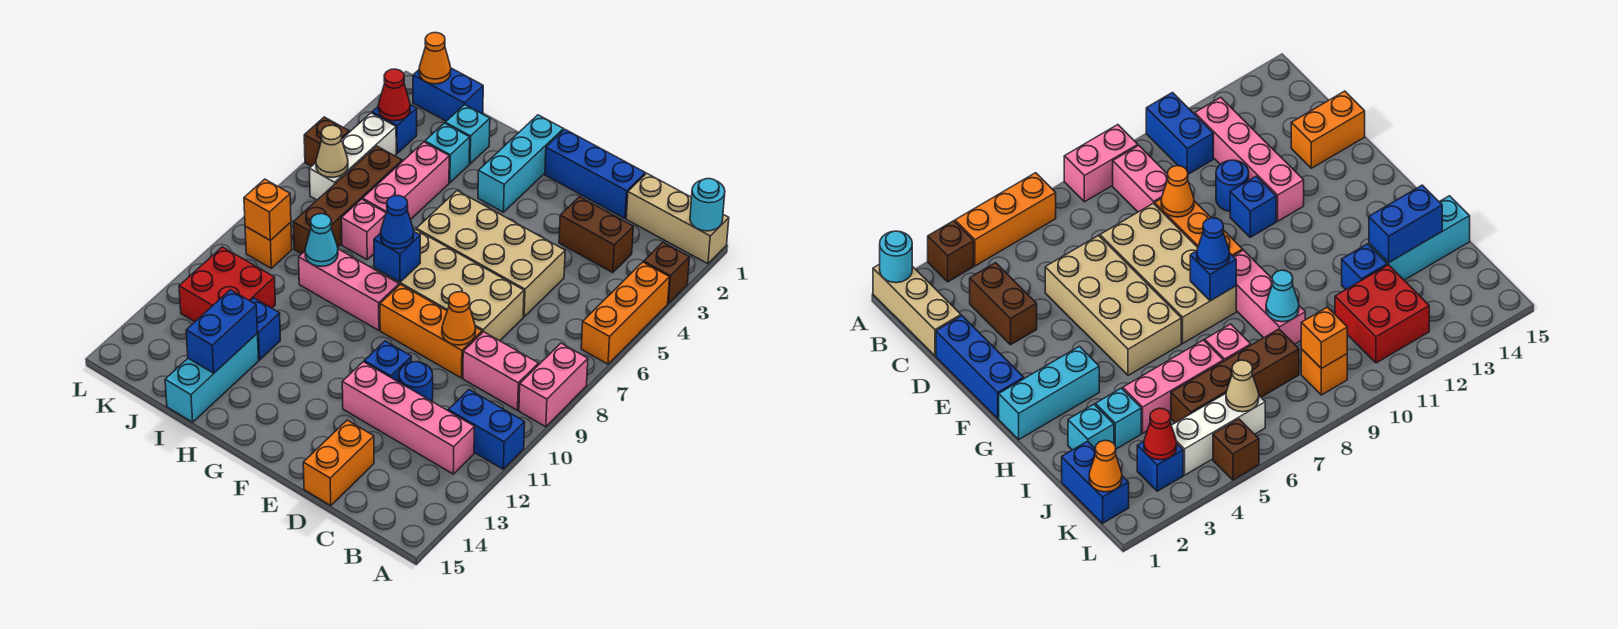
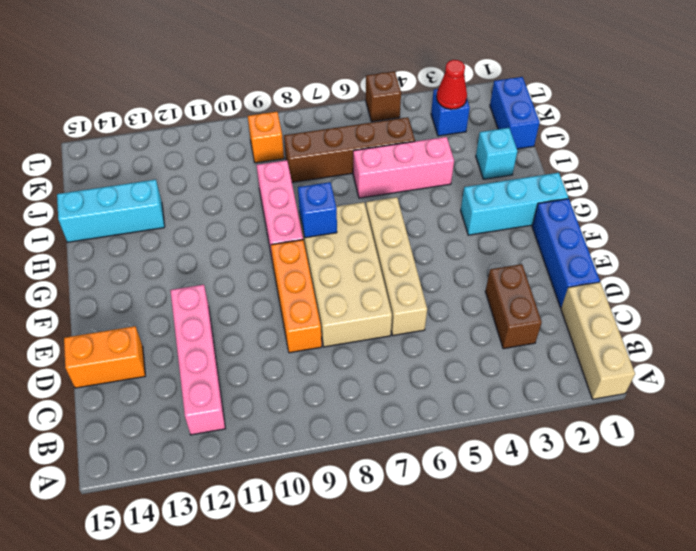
tan brick D6:G6 level 1 -> tan brick D5:G6 level 1
none -> brown brick A3 level 1
none -> orange brick A4:A6 level 1
none -> pink brick A8:A9 level 1
none -> blue brick A11:B11 level 1

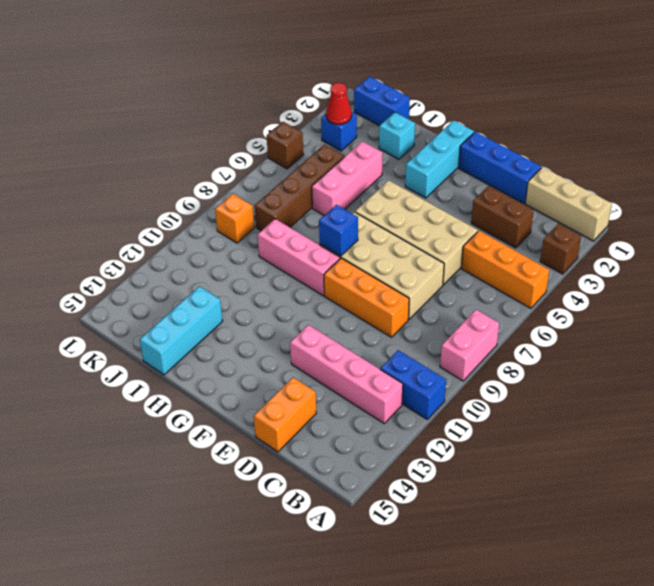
orange brick A5:C5 level 1 -> orange brick A4:A6 level 1
none -> pink brick B9:C9 level 1
none -> blue round brick D11 level 1
none -> blue brick E11 level 1
none -> cyan brick I3 level 1

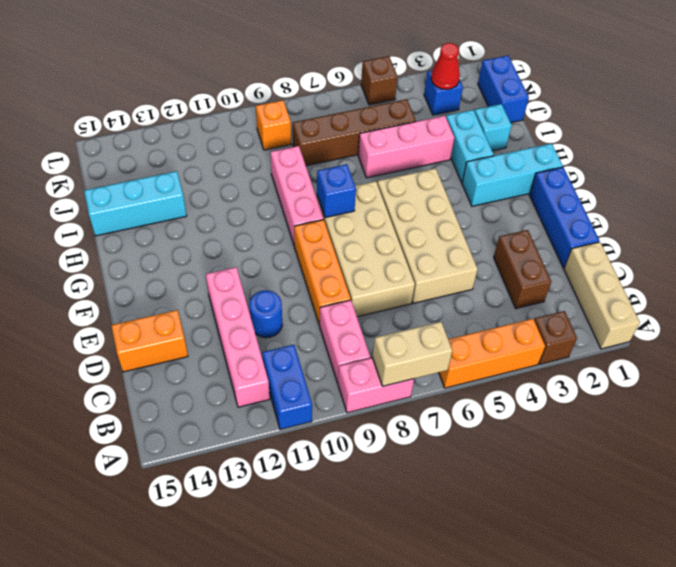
tan brick A7:A8 level 2 -> none
cyan brick H3:I3 level 1 -> cyan brick I3 level 1
none -> blue brick E11 level 1
none -> pink brick I7 level 1
none -> blue brick I12 level 1
none -> red brick J11:K12 level 1

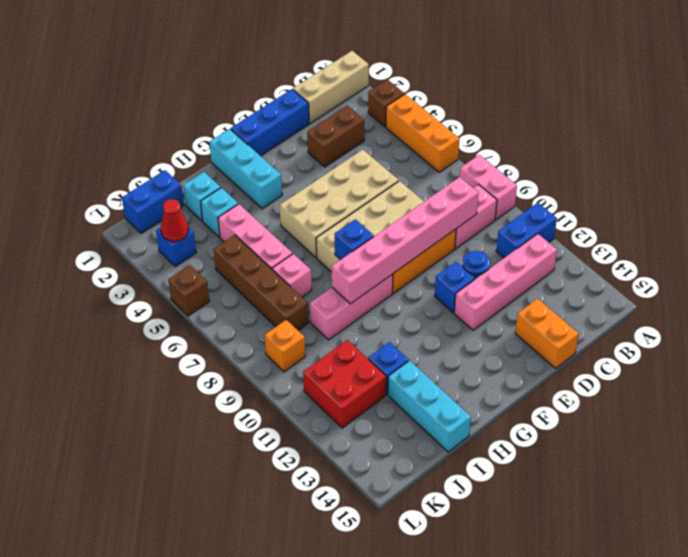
pink brick C9:H9 level 2 -> orange cone D9 level 2
none -> white brick K4:K6 level 1
none -> cyan round brick A1 level 2
none -> cyan cone I9 level 2
none -> blue brick I13:I14 level 2

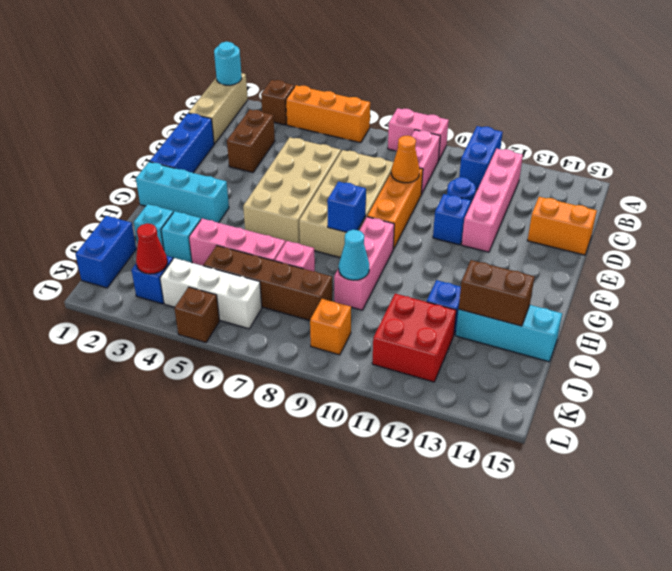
brown brick I13:I14 level 2 -> blue brick I13:I14 level 2
none -> orange cone K1 level 2
none -> tan cone K6 level 2
none -> orange brick K9 level 2
none -> blue cone G8 level 3

